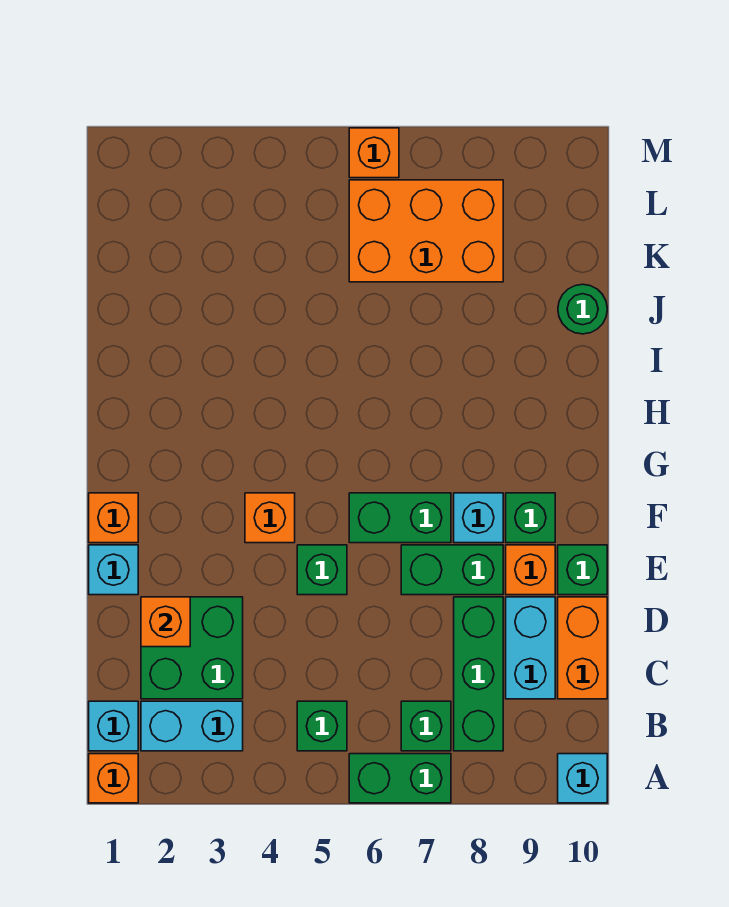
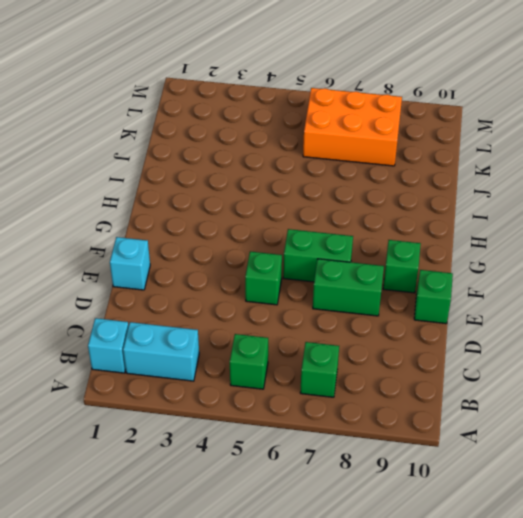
none -> orange brick A1 level 1
none -> green brick A6:A7 level 1
none -> cyan brick A10 level 1

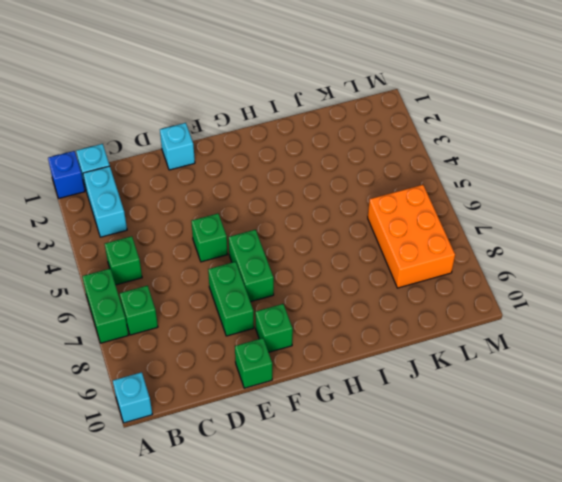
blue brick A1 level 1 -> orange brick A1 level 1
none -> green brick B8:D8 level 1
none -> green brick C2:D3 level 1
none -> cyan brick C9:D9 level 1

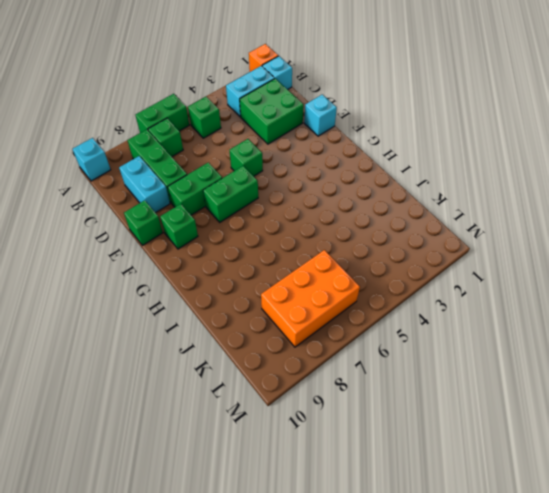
none -> orange brick C10:D10 level 1
none -> orange brick E9 level 1
none -> orange brick F1 level 1

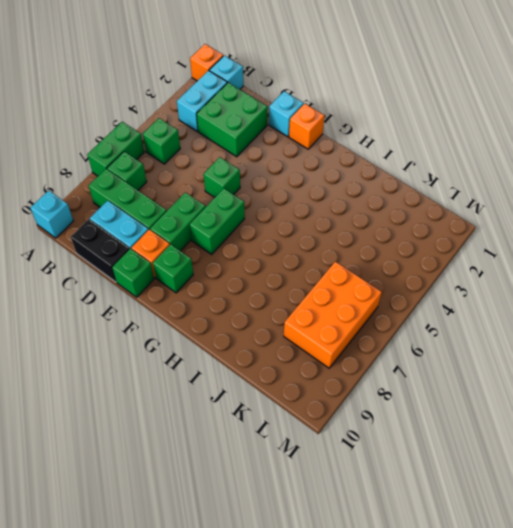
black brick C10:D10 level 1 -> orange brick C10:D10 level 1
none -> orange brick F4 level 1
none -> cyan brick F8 level 1
none -> green round brick J10 level 1

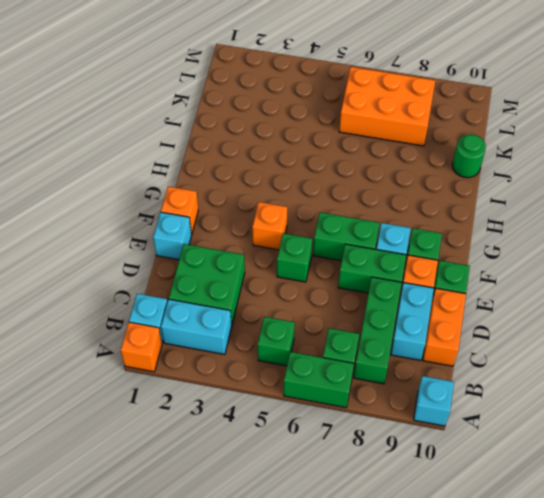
none -> orange brick M6 level 1
none -> orange brick D2 level 2

